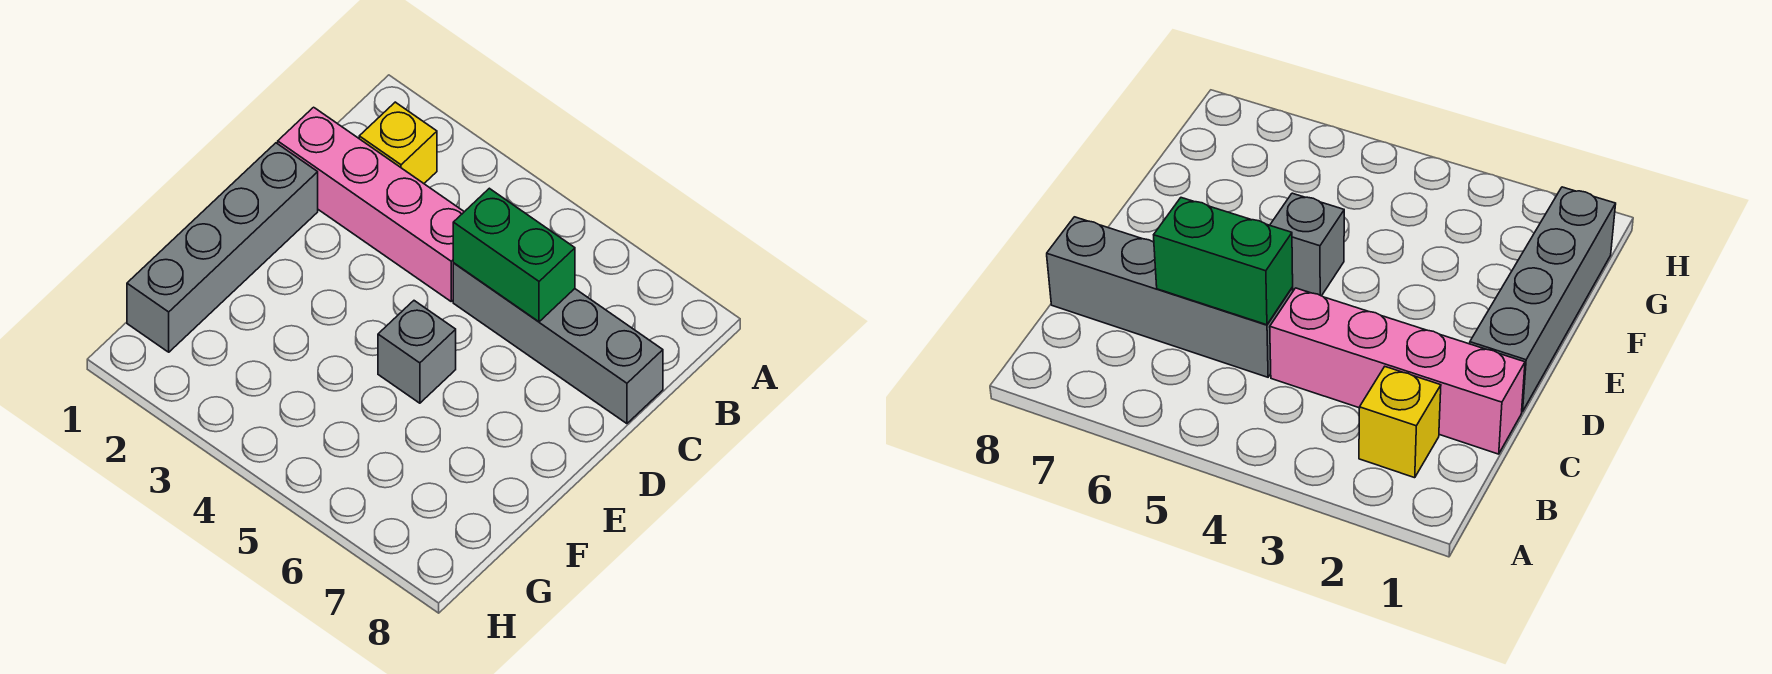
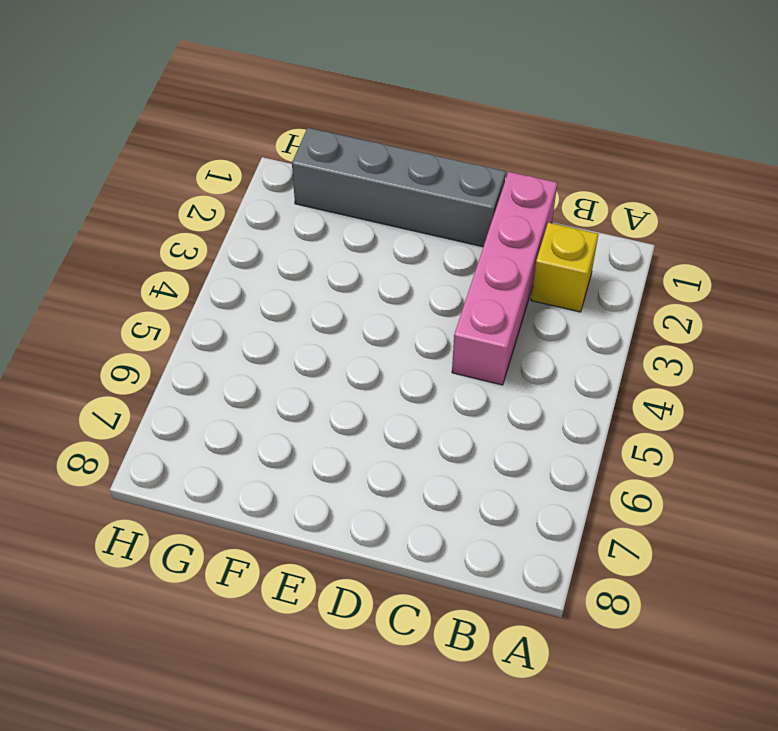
none -> grey brick C5:C8 level 1
none -> grey brick E5 level 1

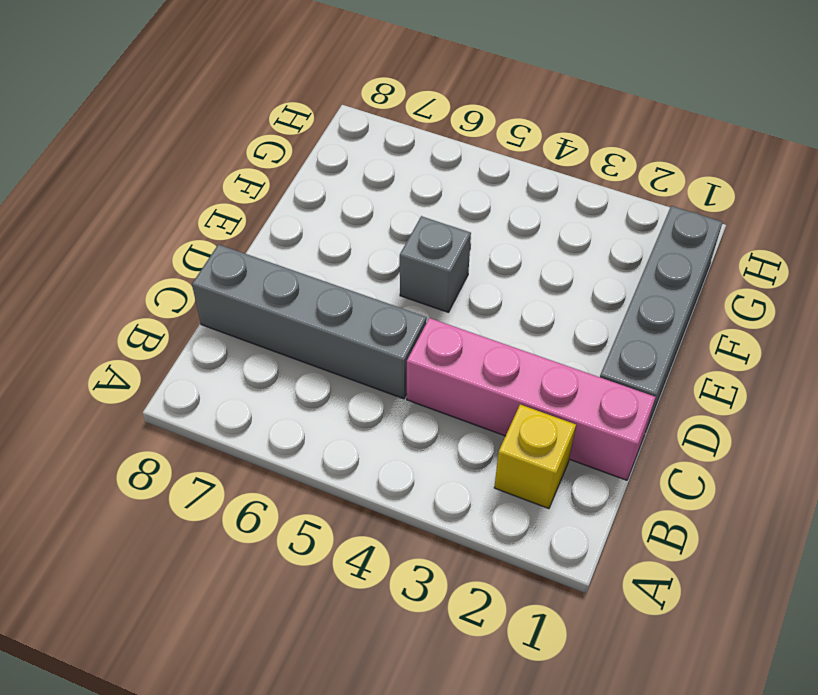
none -> green brick C5:C6 level 2

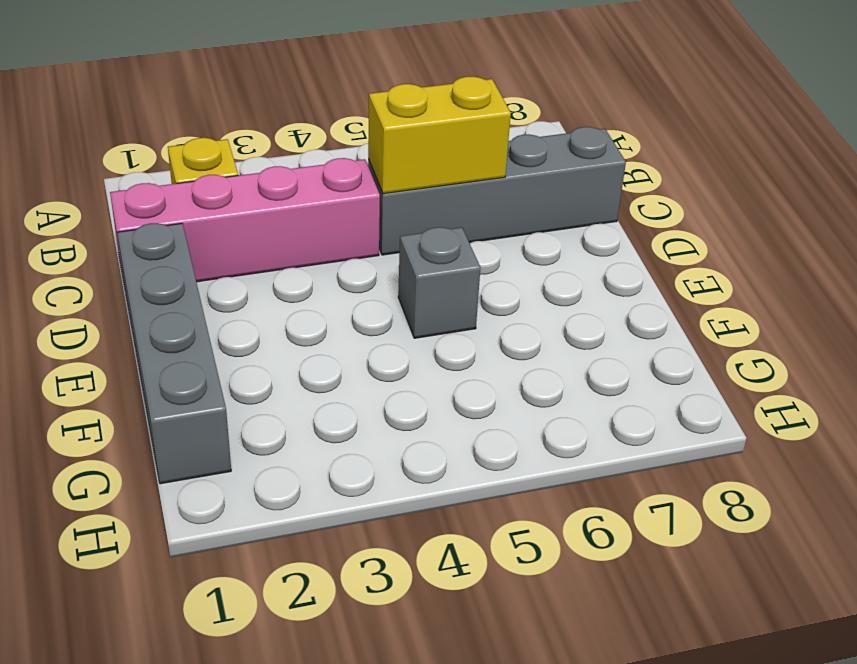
yellow brick C5:C6 level 2 -> green brick C5:C6 level 2

